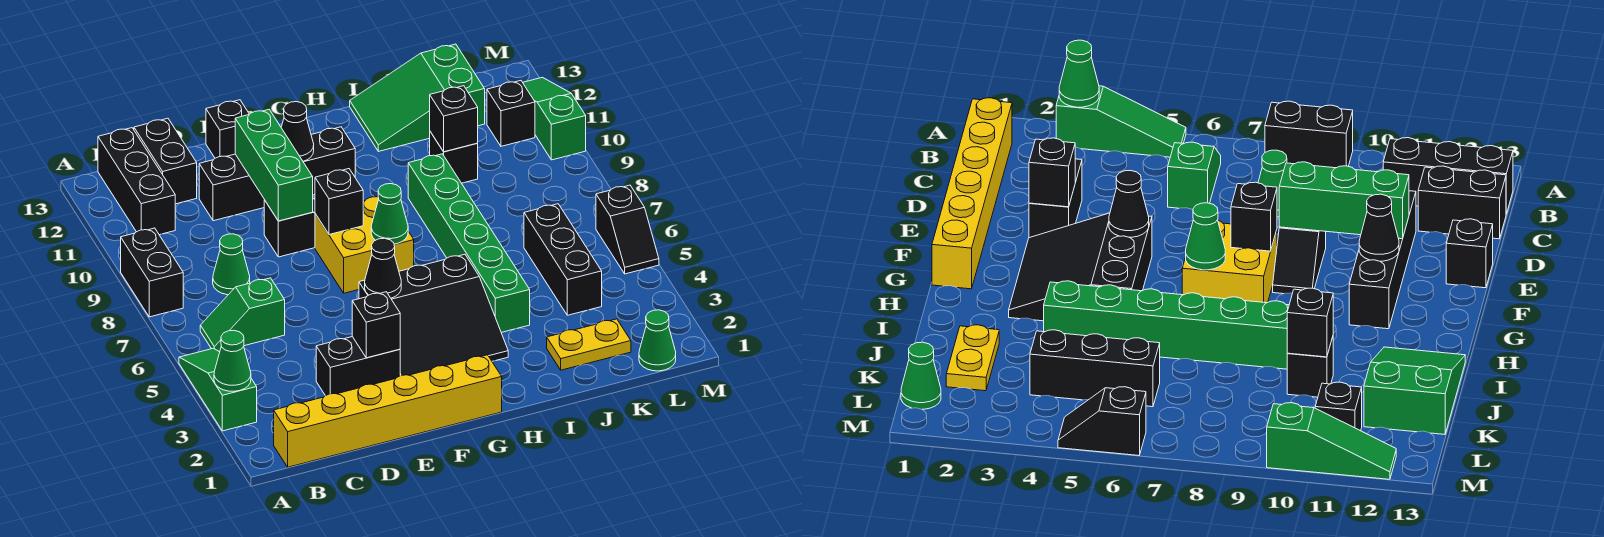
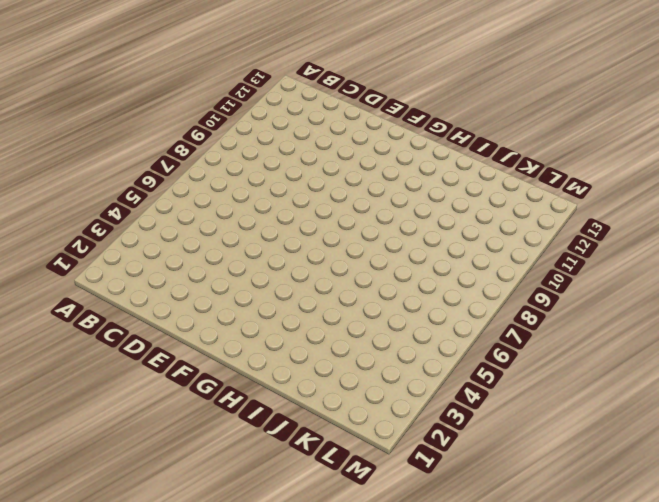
none -> green slope A3:A5 level 1 top 3
none -> black brick A8:A9 level 1
none -> yellow brick B1:G1 level 1
none -> green slope B6:C6 level 1 top C

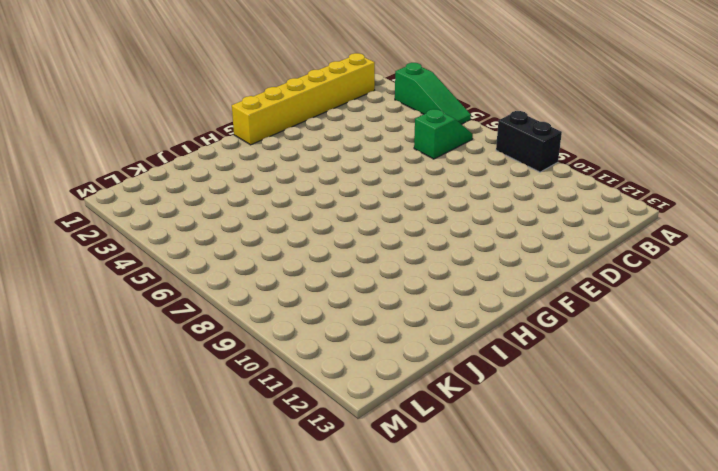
none -> black brick B11:B13 level 1
none -> green cone C8 level 1
none -> black brick C12:C13 level 1
none -> black brick D3:E3 level 1

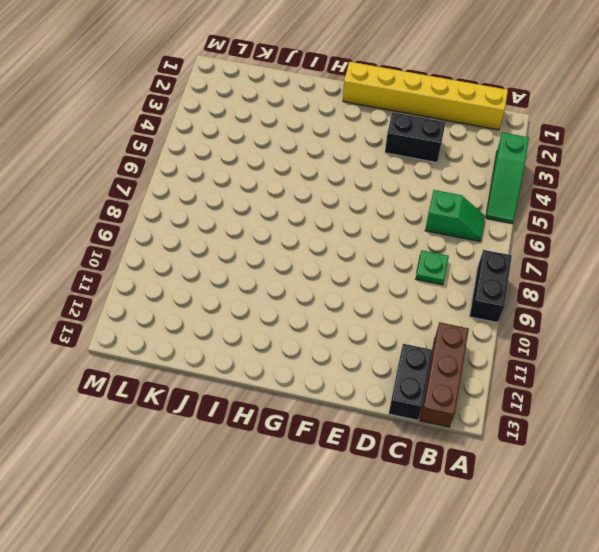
brown brick B11:B13 level 1 -> black brick B11:B13 level 1
green plate C8 level 1 -> green cone C8 level 1
none -> black brick D11:G11 level 1
none -> black slope E9:F9 level 1 top E
none -> black brick E13 level 1
none -> black slope F3:H5 level 1 top 5

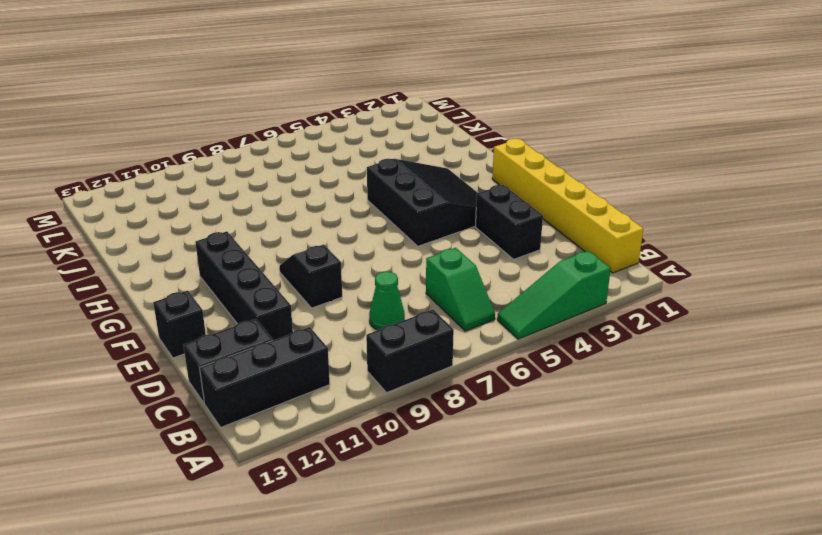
none -> yellow brick F7:G8 level 1
none -> green brick I4:I9 level 1
none -> green slope I12:K13 level 1 top K
none -> yellow plate J2:K2 level 1

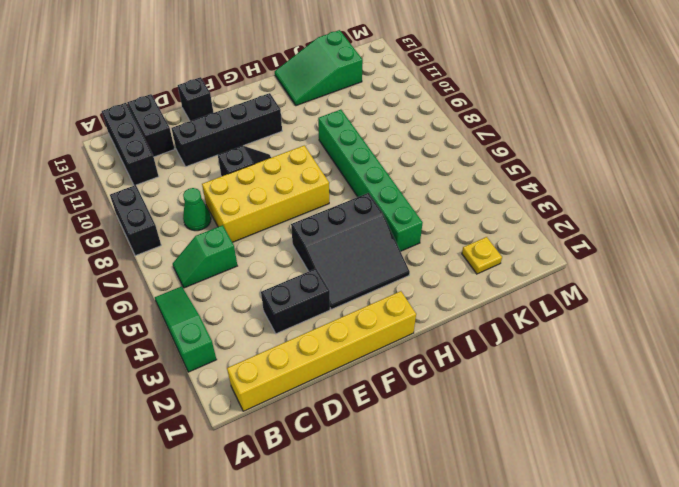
yellow brick D7:G8 level 1 -> yellow brick F7:G8 level 1
yellow plate K2 level 1 -> yellow plate J2:K2 level 1
none -> black brick J10 level 1
none -> black brick K4:K6 level 1
none -> green cone L1 level 1
none -> black brick L11 level 1

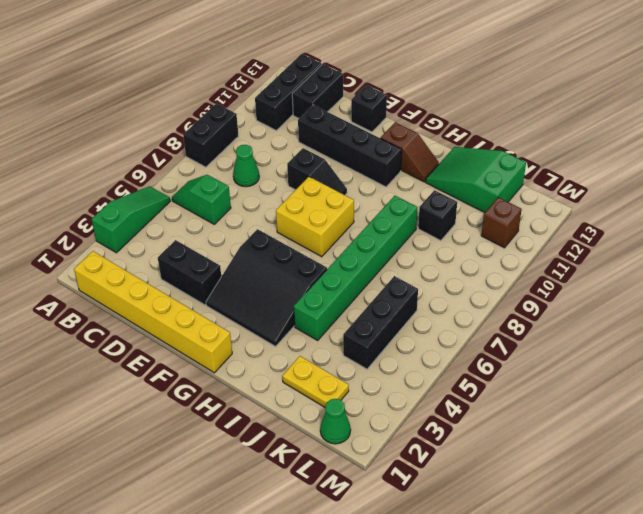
brown slope G12:H12 level 1 top G -> none
brown brick L11 level 1 -> black brick L11 level 1
none -> black slope M5:M6 level 1 top 6
none -> green slope M10:M12 level 1 top 10
none -> green cone A3 level 2
none -> black brick E3 level 2

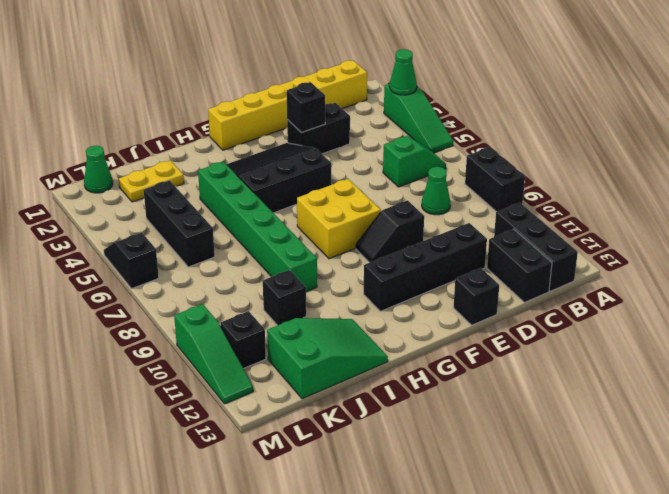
none -> green brick E9:E11 level 2
none -> black cone F5 level 2
none -> black brick F8 level 2
none -> black cone F11 level 2

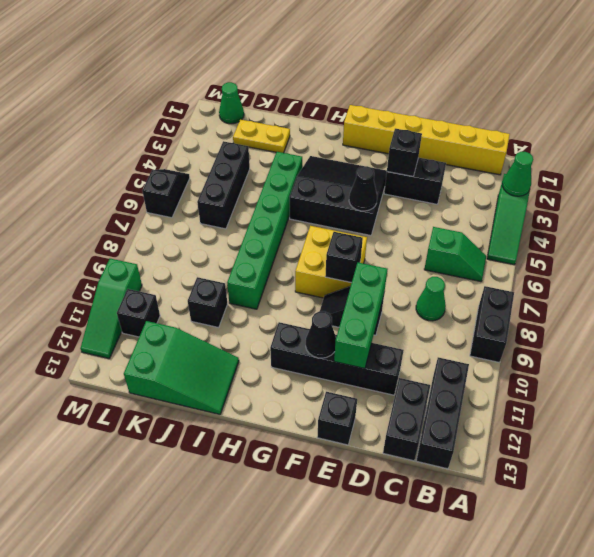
none -> green cone G7 level 2
none -> black brick J10 level 2

